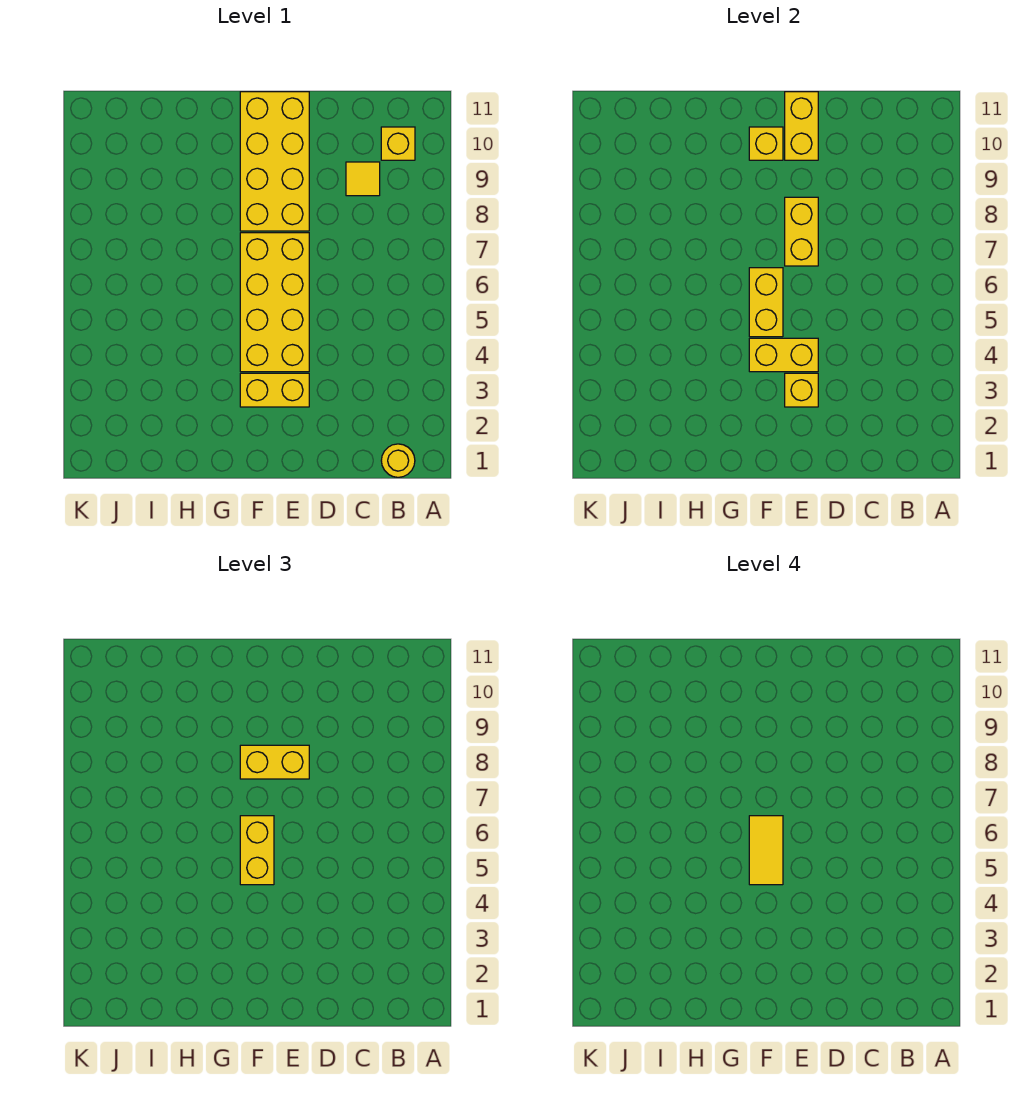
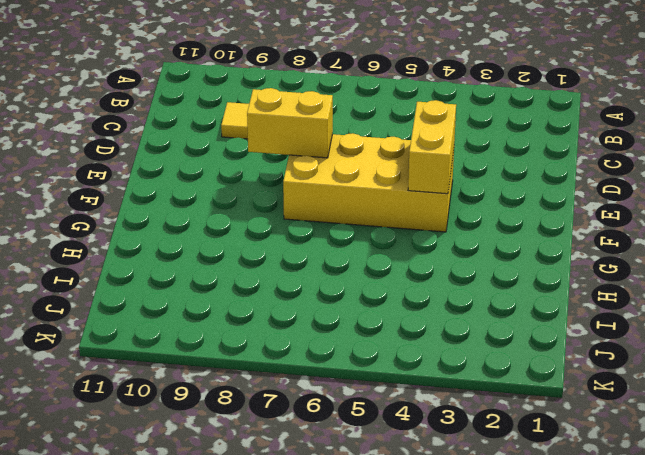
none -> yellow round brick B1 level 1
none -> yellow brick B10 level 1
none -> yellow brick E3:F3 level 1

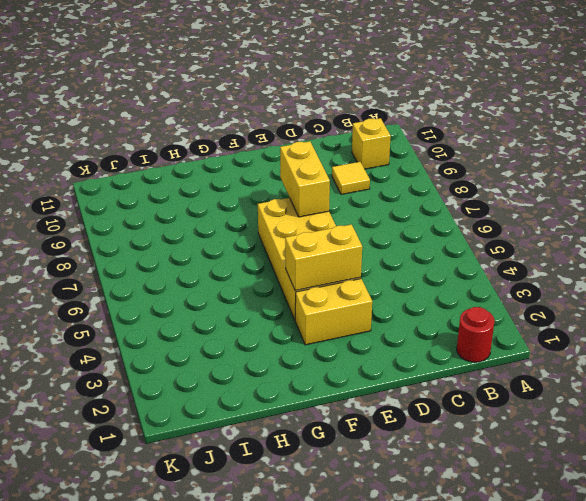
red round brick B1 level 1 -> yellow round brick B1 level 1
none -> yellow brick E8:F11 level 1
none -> yellow brick E3 level 2
none -> yellow brick E10:E11 level 2

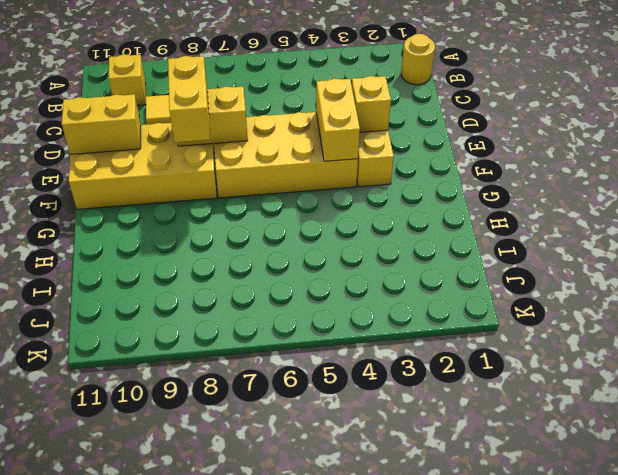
none -> yellow brick F5:F6 level 2
none -> yellow brick F10 level 2
none -> yellow brick F5:F6 level 3

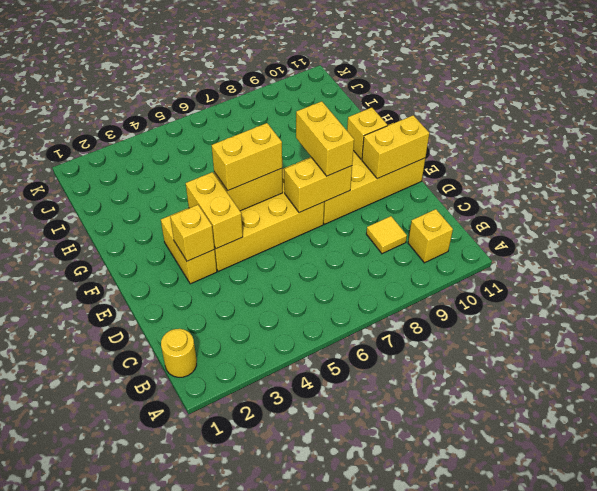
none -> yellow tile F5:F6 level 4

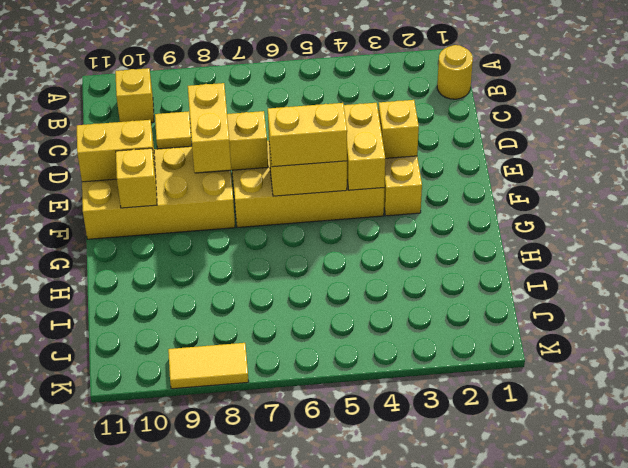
yellow tile K8:K9 level 1 -> yellow tile F5:F6 level 4

